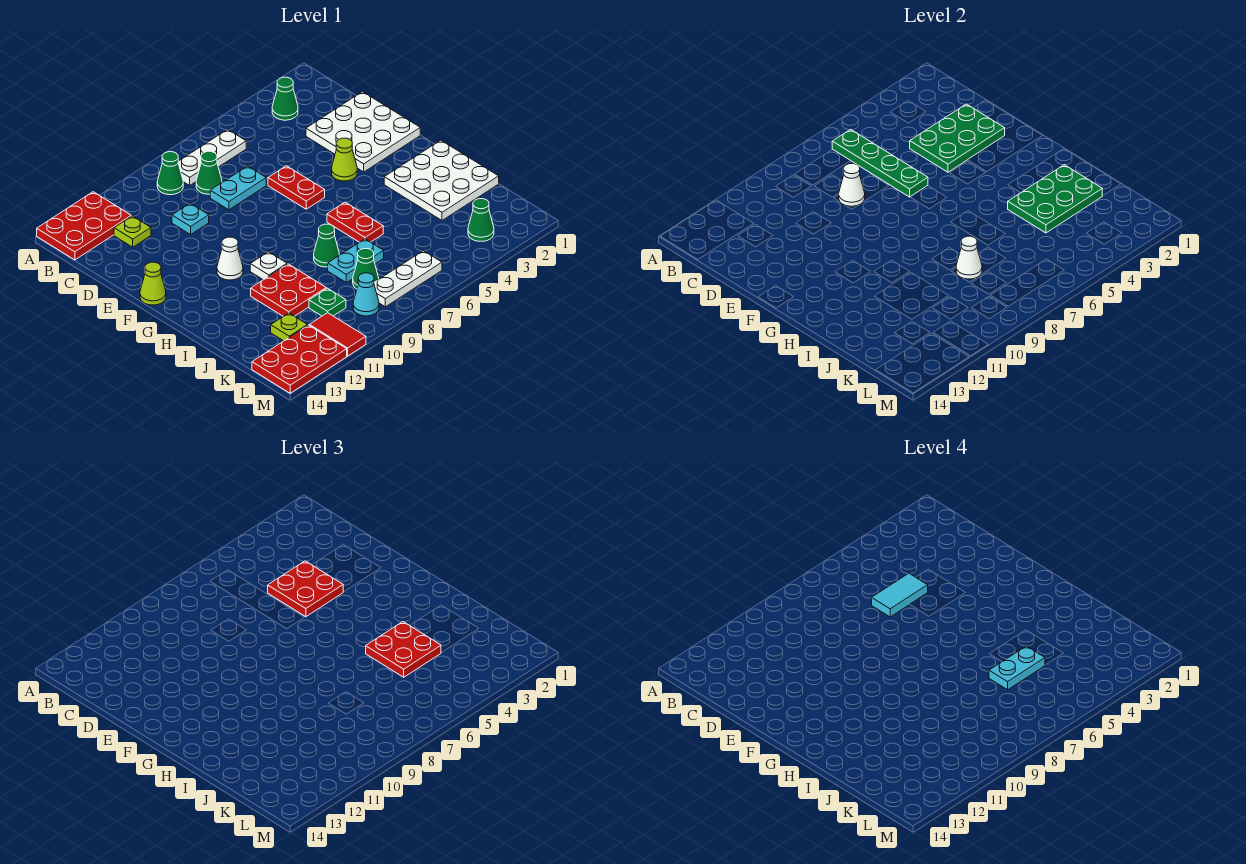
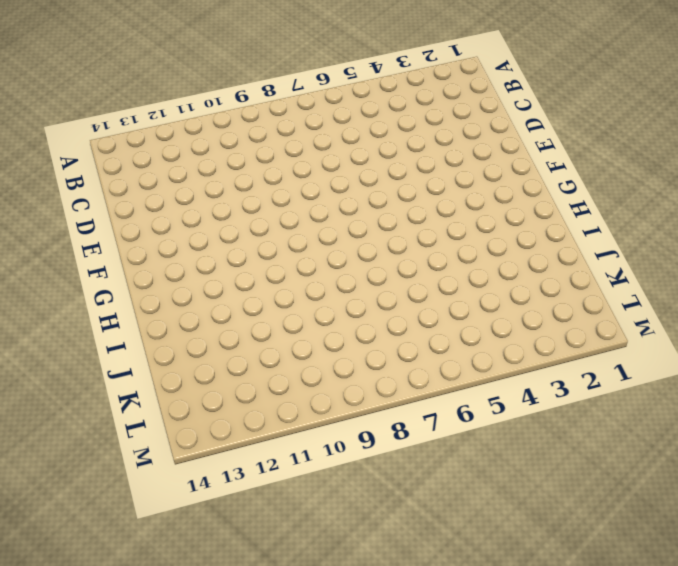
none -> red plate A12:B14 level 1
none -> green cone B3 level 1
none -> white plate B6:B8 level 1
none -> green cone B9 level 1

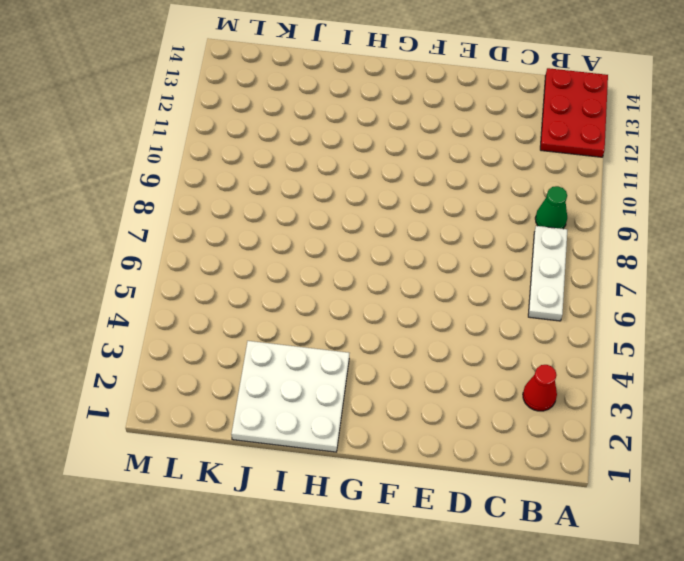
red cone B3 level 1 -> green cone B3 level 1
none -> green cone C8 level 1
none -> lime plate C12 level 1
none -> white plate D1:F3 level 1
none -> cyan plate D7:D8 level 1

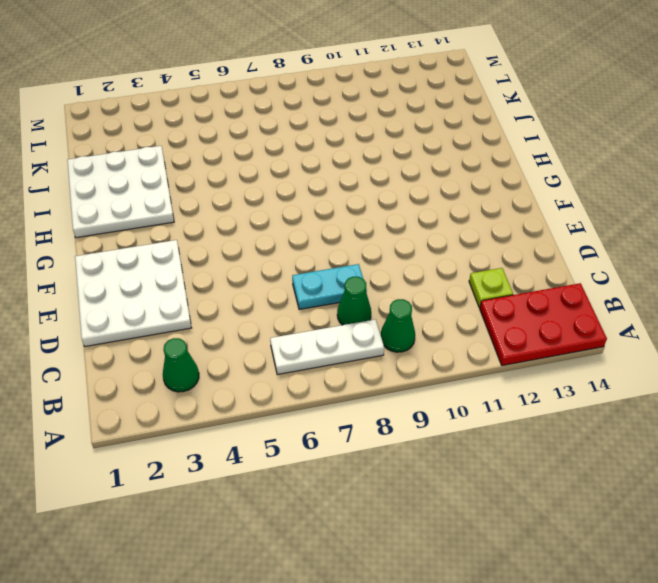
none -> cyan plate D10 level 1
none -> red plate E6:F6 level 1
none -> lime cone F4 level 1
none -> lime cone F14 level 1

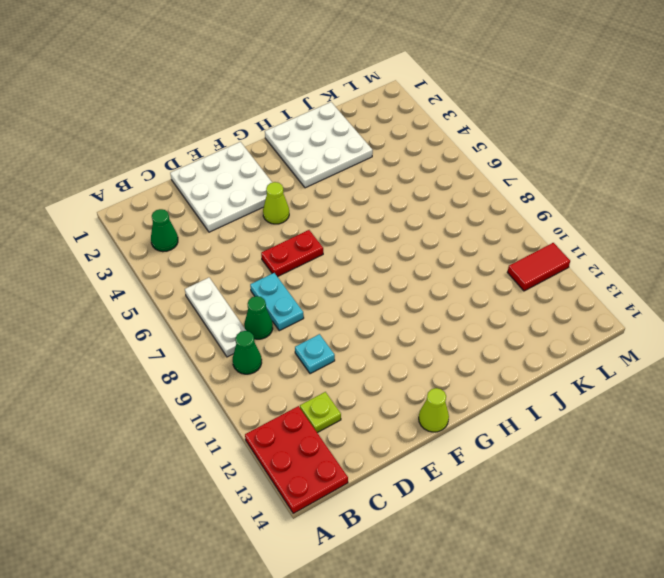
none -> white cone G11 level 1
none -> red plate H6:I6 level 1
none -> white plate H10 level 1
none -> green cone I8 level 1

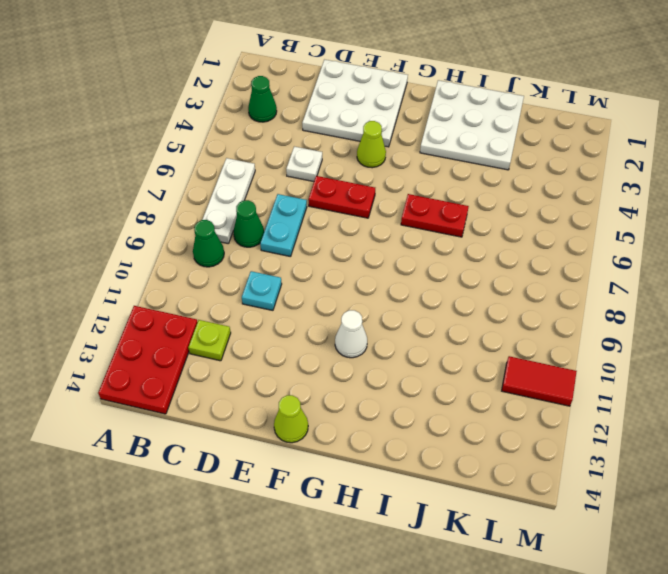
white plate D5 level 1 -> white plate H10 level 1
none -> green cone I8 level 1
none -> red plate I10:J11 level 1
none -> cyan plate J7:J8 level 1
none -> green cone K8 level 1

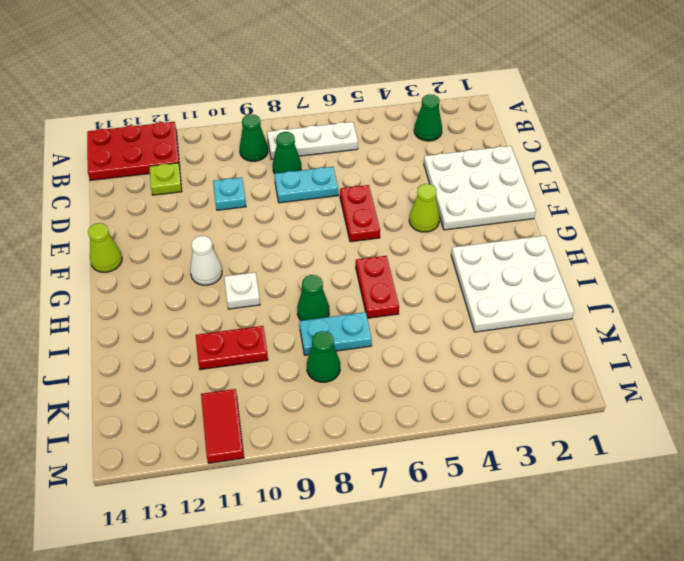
red plate J10:J11 level 1 -> red plate I10:J11 level 1
none -> green plate K10 level 1
none -> lime plate K12 level 1
none -> green cone L3 level 1
none -> white plate L6:L8 level 1

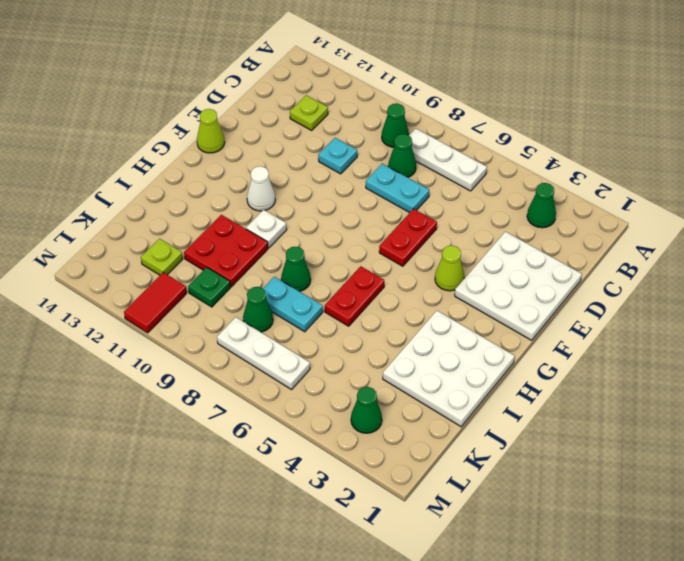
none -> red plate A12:B14 level 1
none -> cyan cone L9 level 1
none -> red plate L12:M14 level 1
none -> green plate B6:E6 level 2

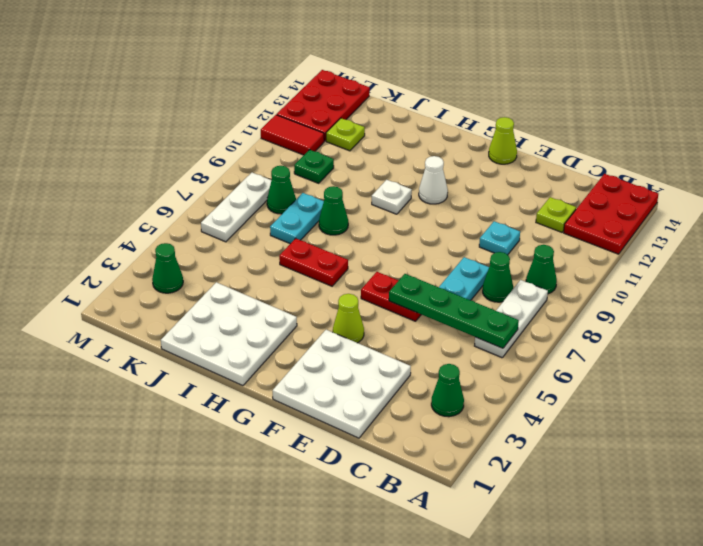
none -> red plate I10:J11 level 1
none -> cyan cone L9 level 1
none -> green plate D2:E4 level 2
none -> white cone D8 level 2

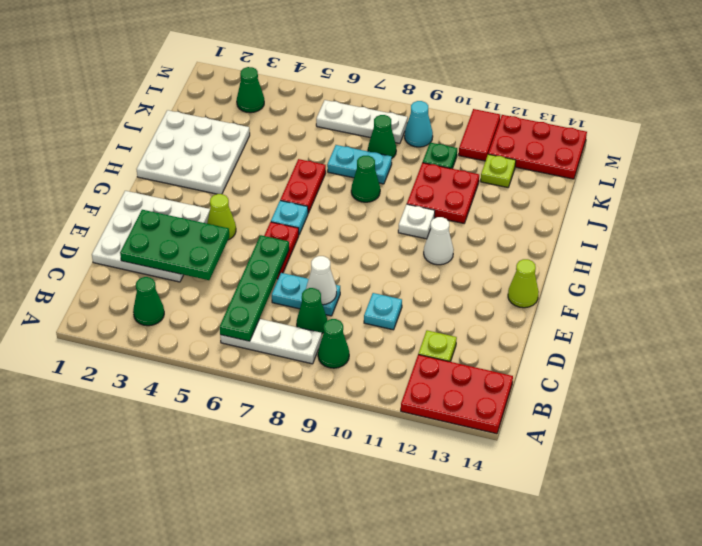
cyan plate G6 level 1 -> none
none -> green plate I2:J4 level 2
none -> white cone J8 level 2
none -> red plate D4:E5 level 3
none -> red plate I4:J5 level 3

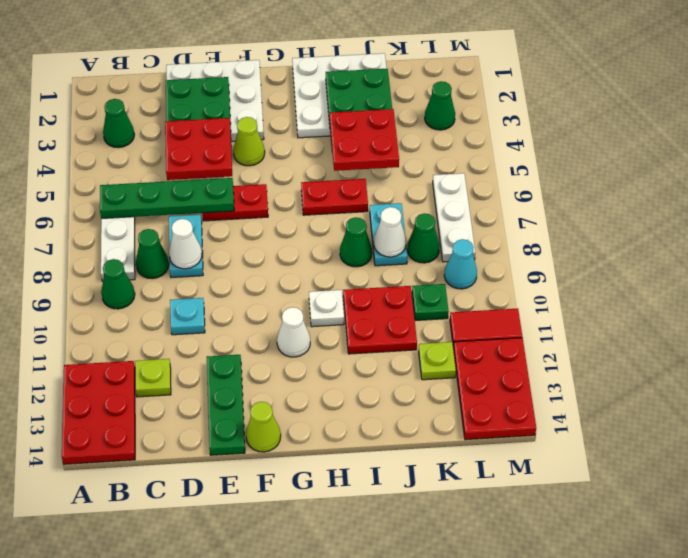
green plate E12:E14 level 1 -> none
none -> cyan tile D5:D6 level 4
none -> cyan plate J5:J6 level 4

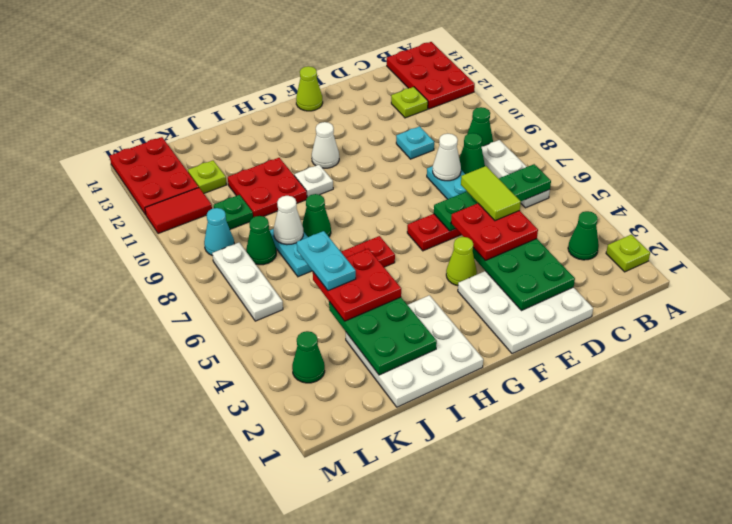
lime plate A2 level 1 -> none
lime tile D5:D6 level 4 -> cyan tile D5:D6 level 4

